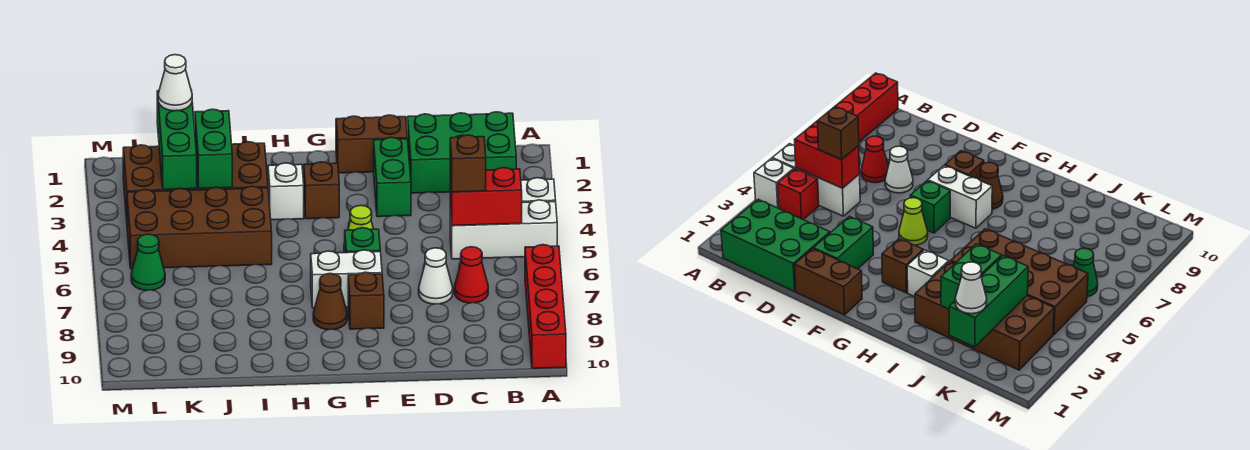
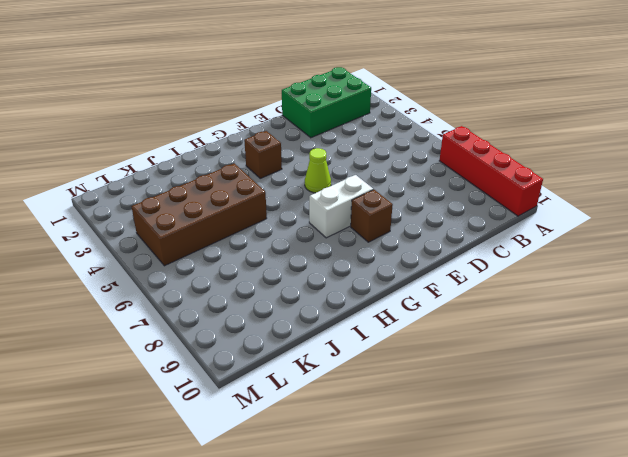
none -> white brick A4 level 1
none -> white brick A5:C5 level 1
none -> red brick B4 level 1

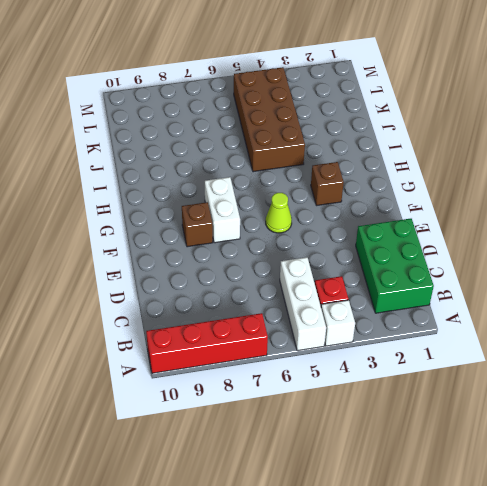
none -> red cone C7 level 1
none -> white cone D7 level 1
none -> brown brick E1:F1 level 1

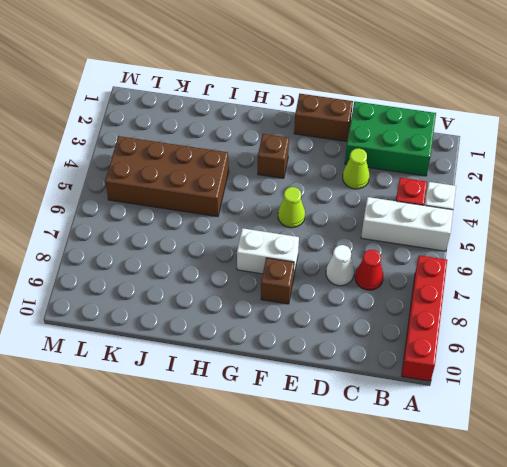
lime cone D3 level 1 -> none
none -> green brick E2:E3 level 1
none -> green brick F6 level 1
none -> brown cone G8 level 1

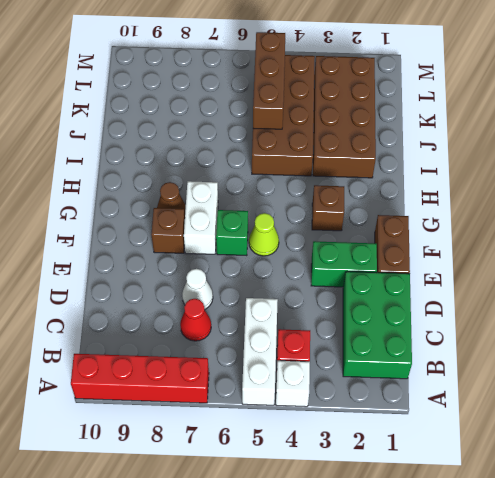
brown brick J5:L5 level 2 -> none
none -> white brick H3 level 1
none -> green cone L6 level 1
none -> red brick B5:C5 level 2

